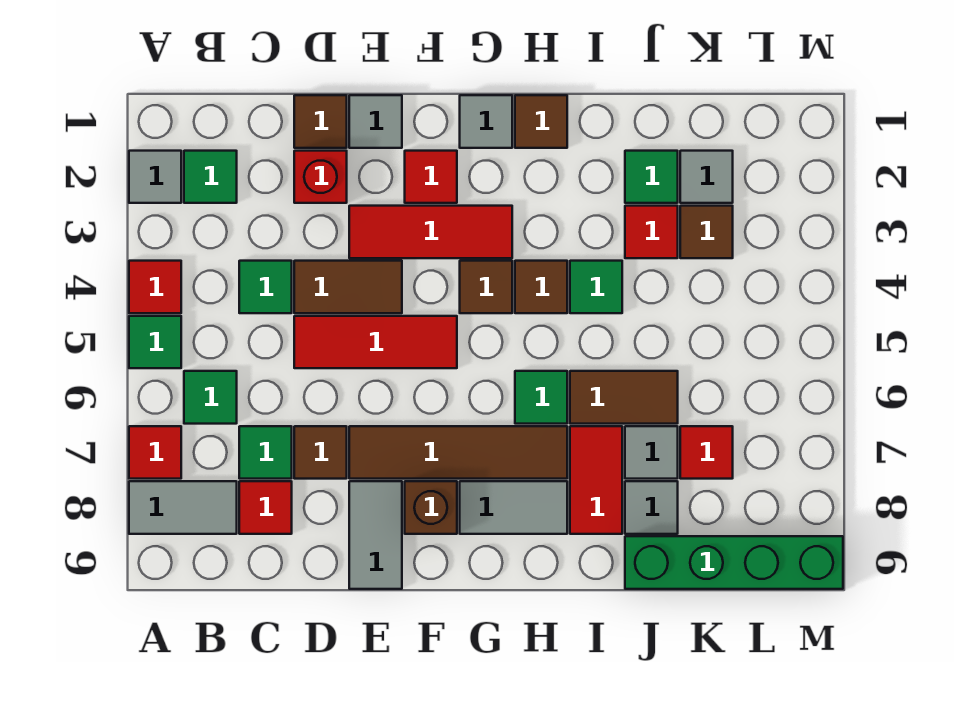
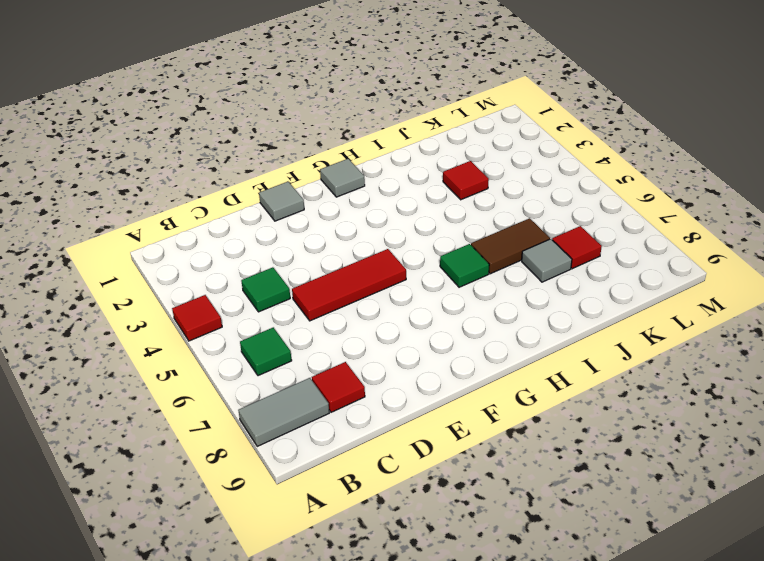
none -> grey tile A2 level 1
none -> green tile A5 level 1
none -> red tile A7 level 1
none -> green tile B2 level 1

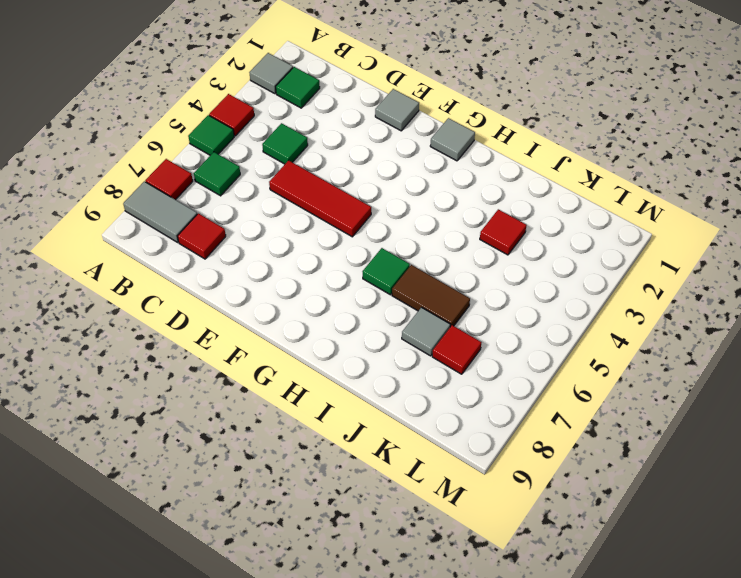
none -> green tile C7 level 1
none -> brown tile D1 level 1
none -> red brick D2 level 1
none -> brown tile D4:E4 level 1

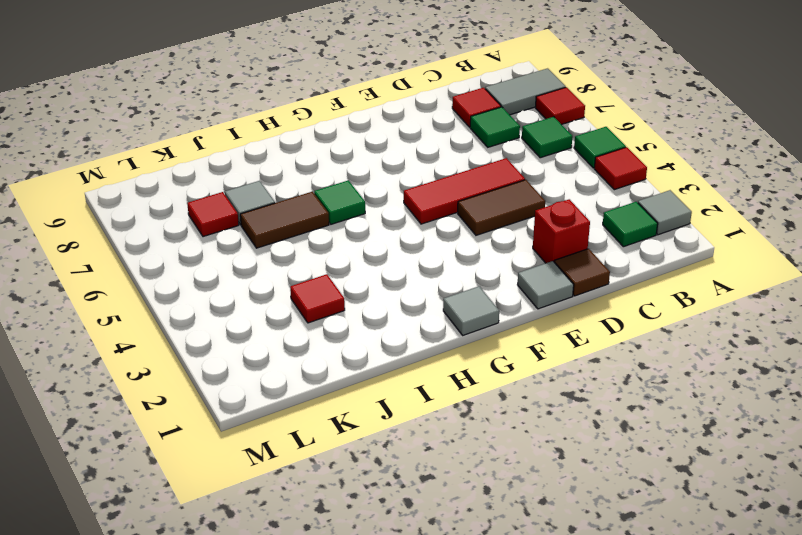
none -> green tile C4 level 1
none -> brown tile D7 level 1
none -> red tile E3:G3 level 1
none -> brown tile E7:H7 level 1

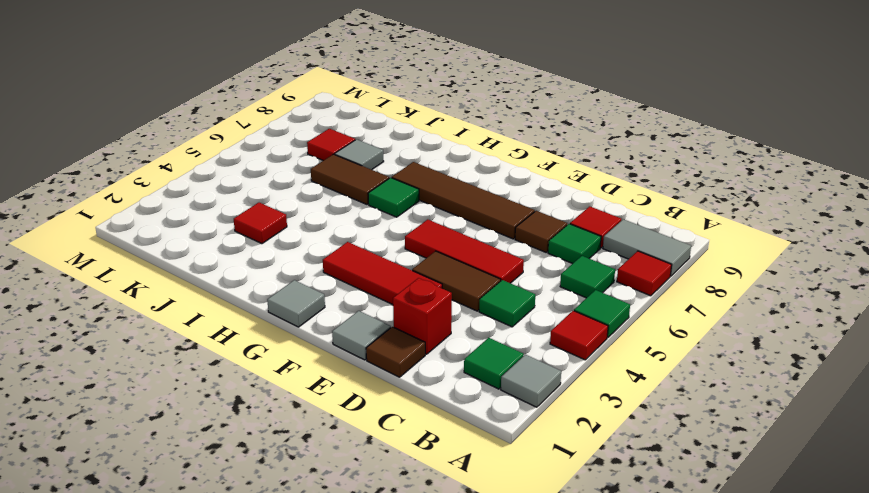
none -> grey tile E8:E9 level 1
none -> red tile F2 level 1
none -> brown brick F8 level 1
none -> brown tile G4 level 1

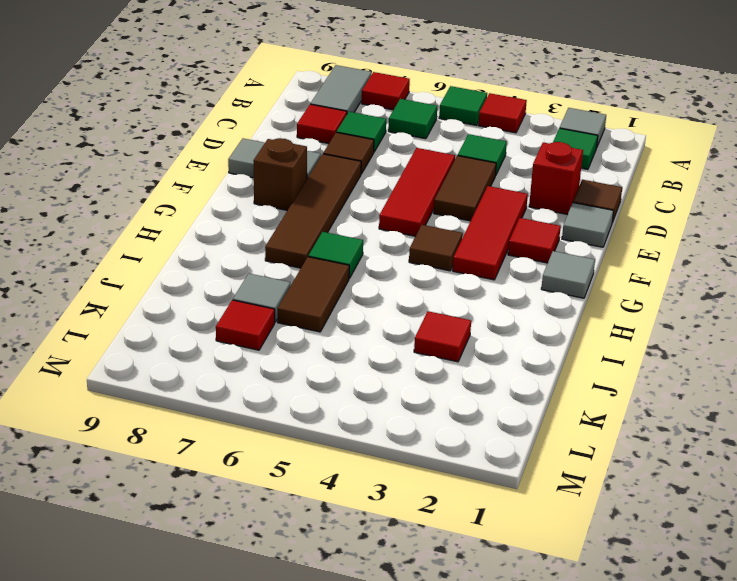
none -> grey tile G8:H8 level 1
none -> brown tile H1 level 1
none -> brown tile H4 level 1
none -> green tile I4 level 1

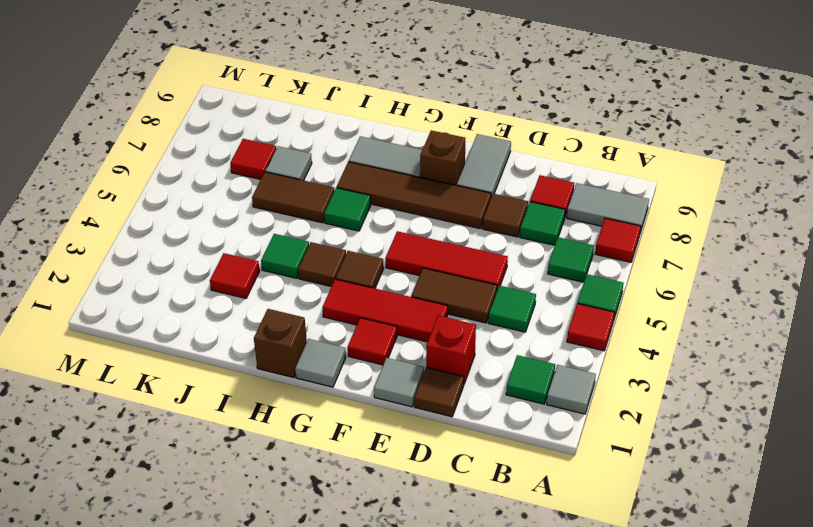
brown brick H1 level 1 -> brown tile H1 level 1
none -> red tile I7:I8 level 1
none -> green tile J2 level 1
none -> grey tile J8 level 1
none -> green brick J9:M9 level 1

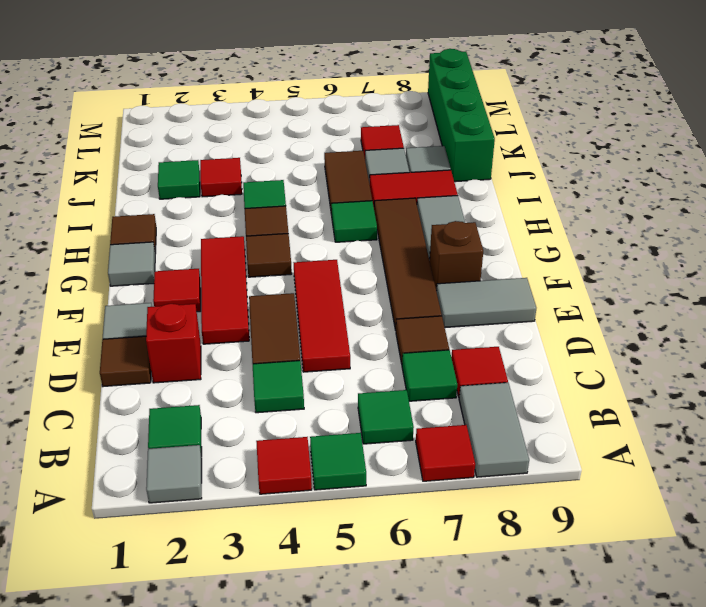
none -> grey tile K2 level 1
none -> brown tile K3 level 1

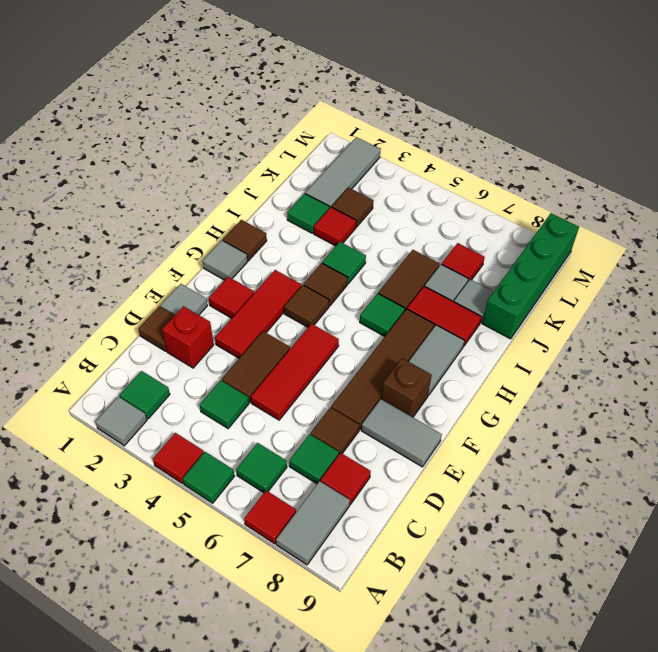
grey tile K2:M2 level 1 -> grey tile K2 level 1

